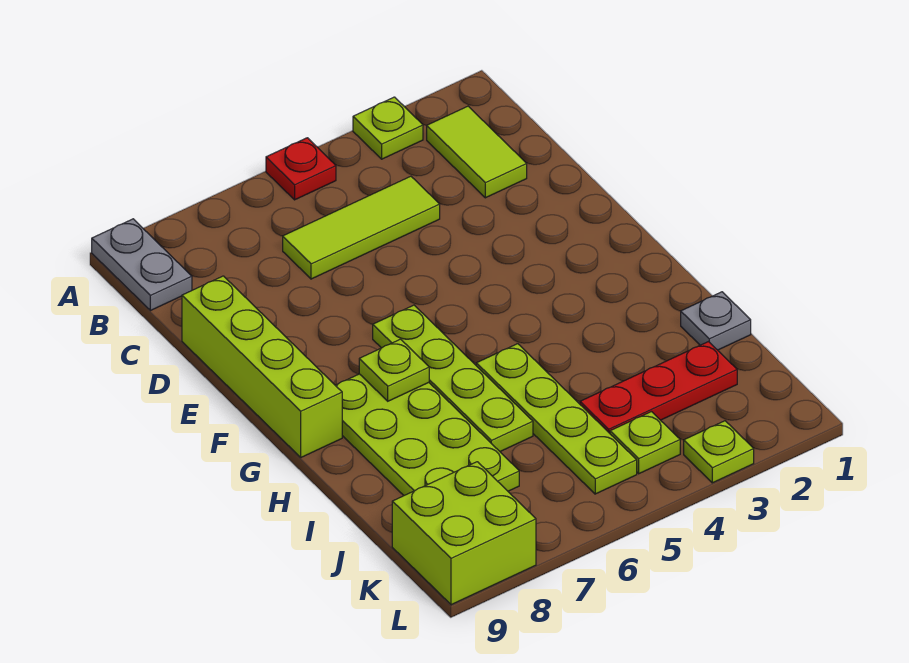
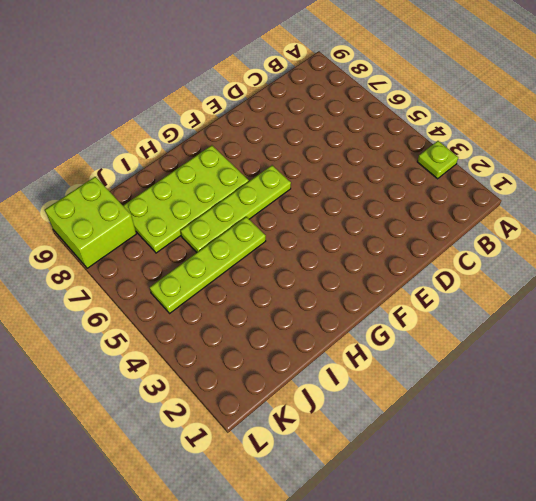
none -> red plate A5 level 1
none -> grey plate A9:B9 level 1
none -> lime tile B2:C2 level 1

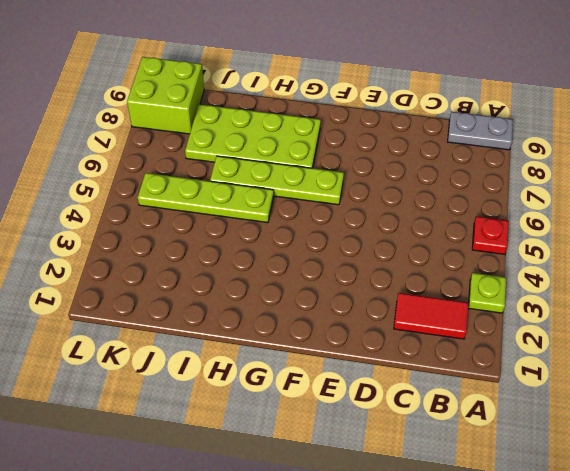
red tile B2:C2 level 1 -> lime tile B2:C2 level 1
none -> lime tile C4:C6 level 1
none -> lime brick D9:G9 level 1
none -> grey plate I1 level 1

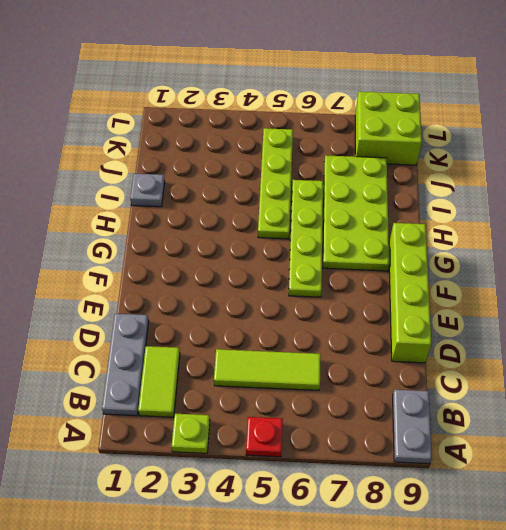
grey plate B1:D1 level 1 -> none
none -> red plate J2:J4 level 1
none -> lime plate K4 level 1
none -> lime plate L3 level 1

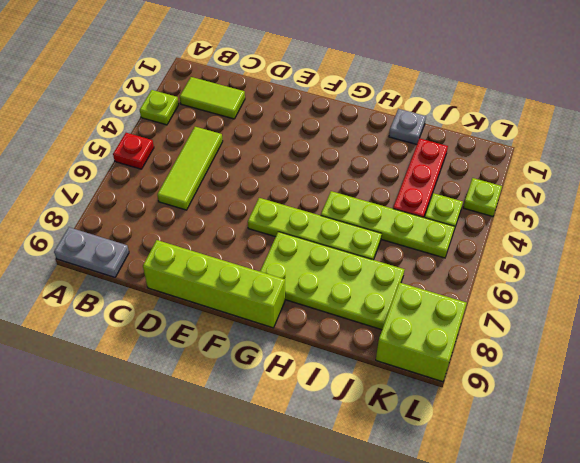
none -> lime plate G7 level 2

